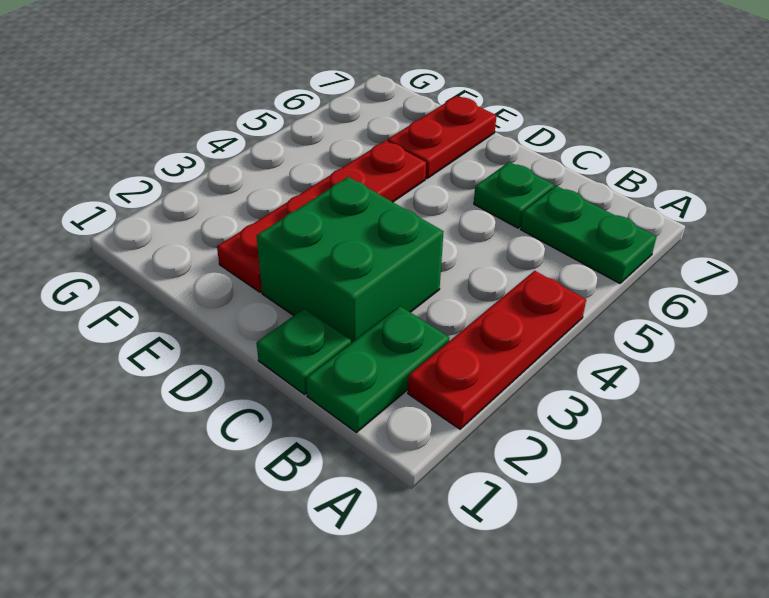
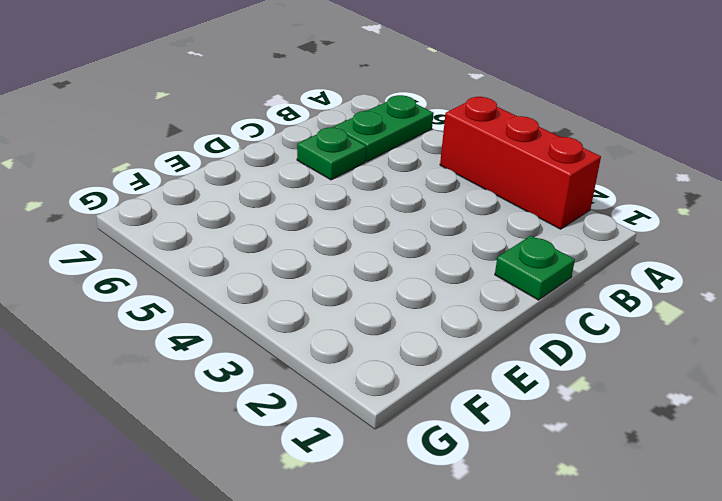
red brick A2:A4 level 1 -> red plate A2:A4 level 1
none -> green plate B1:B2 level 1
none -> green brick C2:D3 level 1

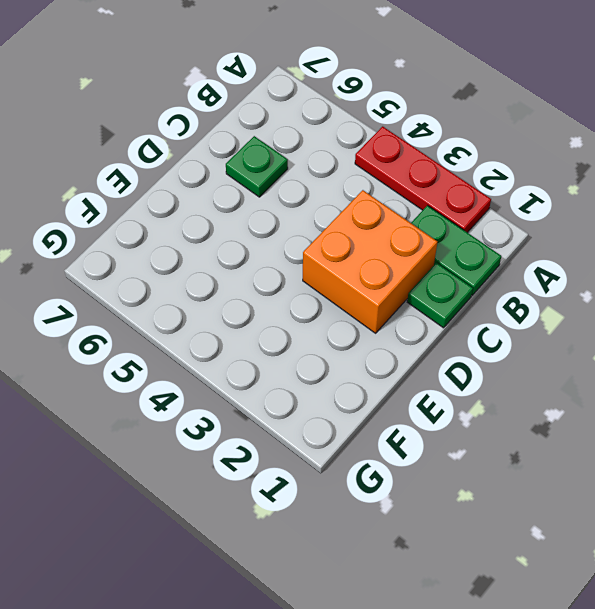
orange brick C2:D3 level 1 -> green brick C2:D3 level 1
none -> green plate A6:B6 level 1
none -> red plate E2:E5 level 1

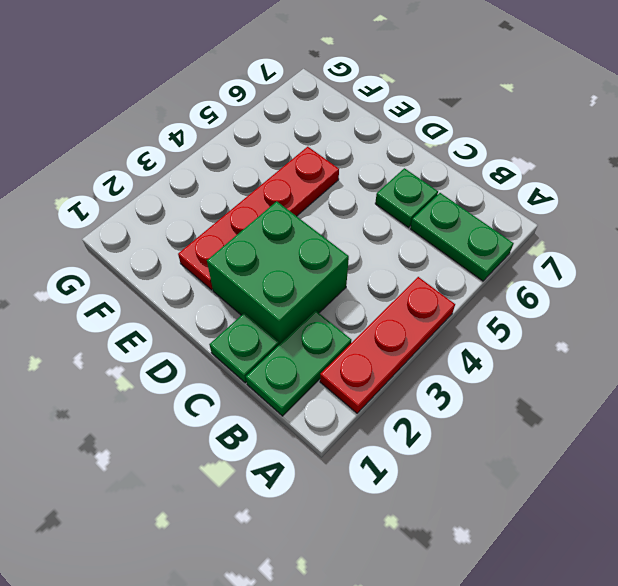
none -> red plate E6:E7 level 1

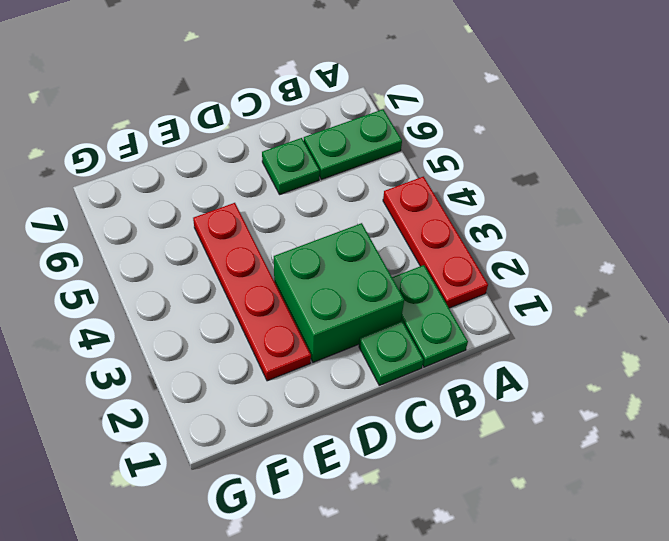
none -> red plate E6:E7 level 1

